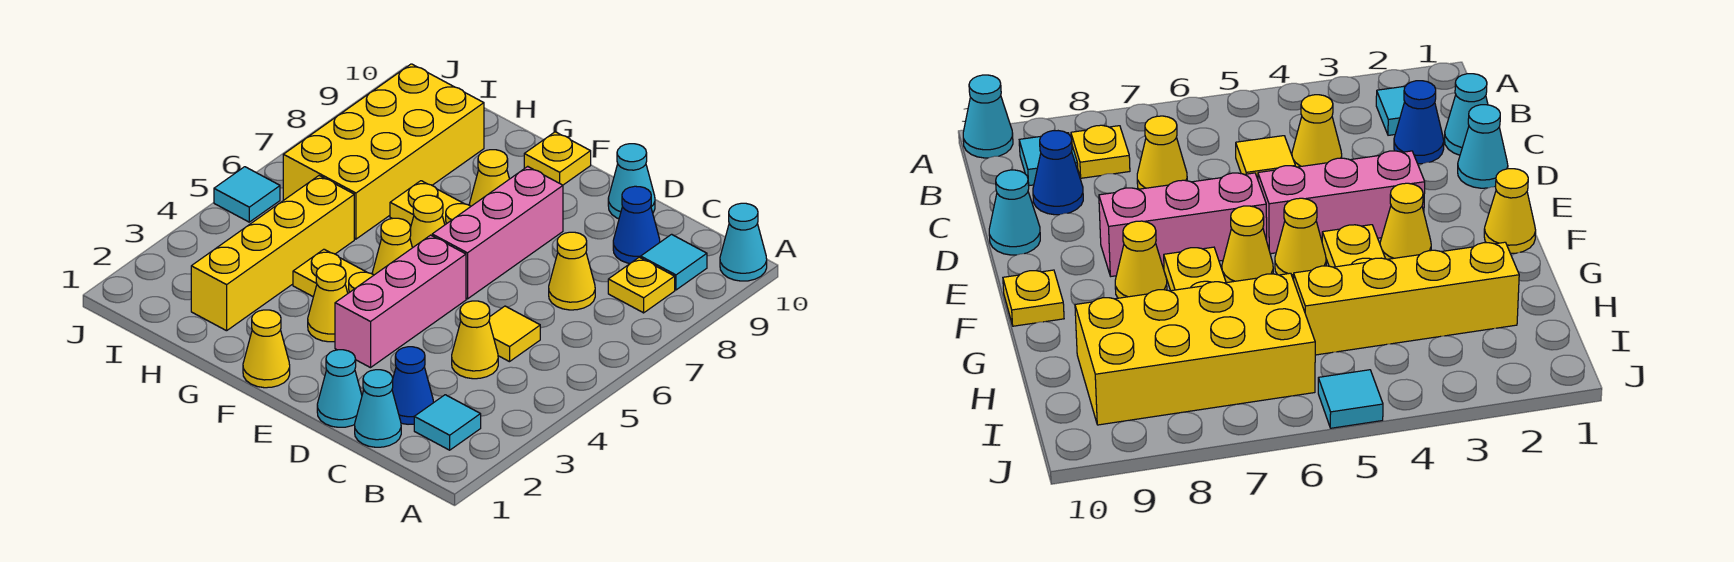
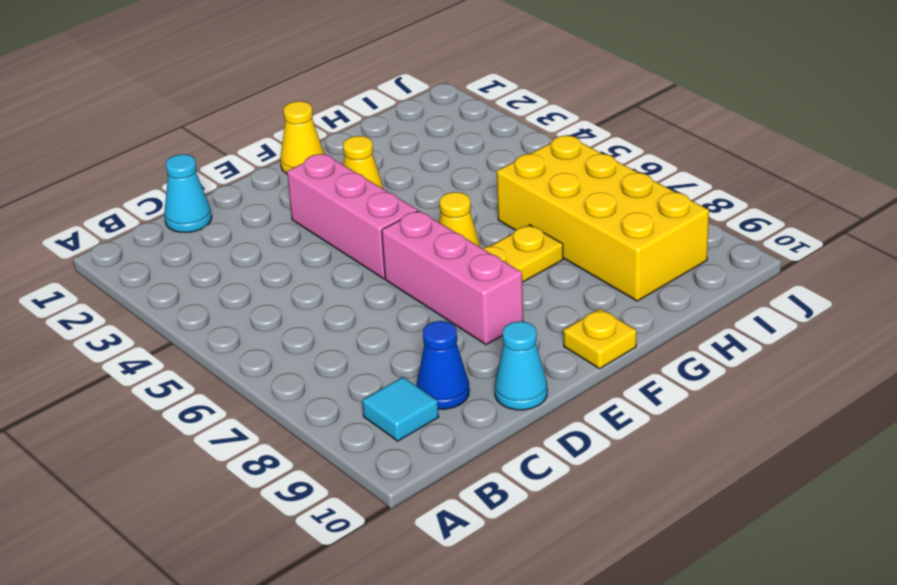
none -> cyan cone A10 level 1
none -> cyan tile B2 level 1
none -> yellow plate B8 level 1

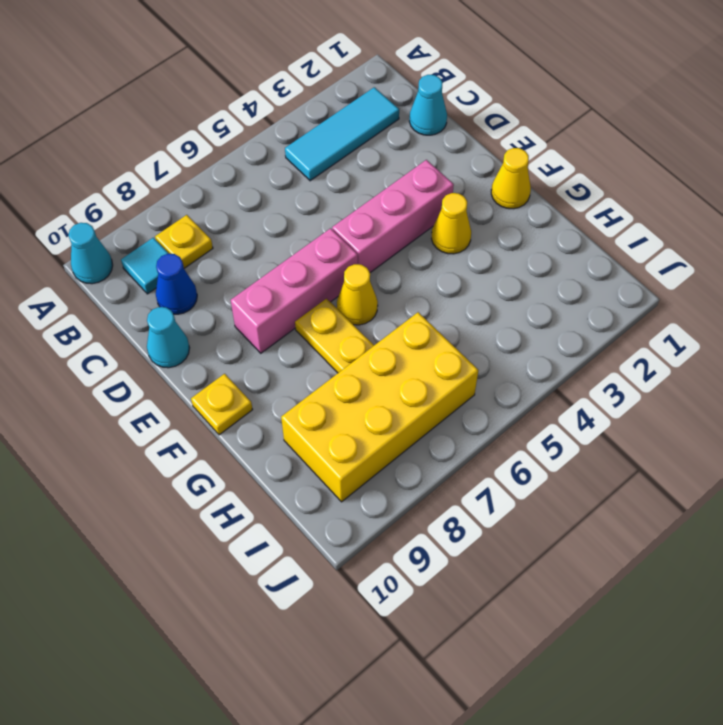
cyan tile B2:B4 level 1 -> cyan tile B2 level 1
none -> blue cone C2 level 1
none -> yellow cone C4 level 1
none -> yellow tile C5 level 1

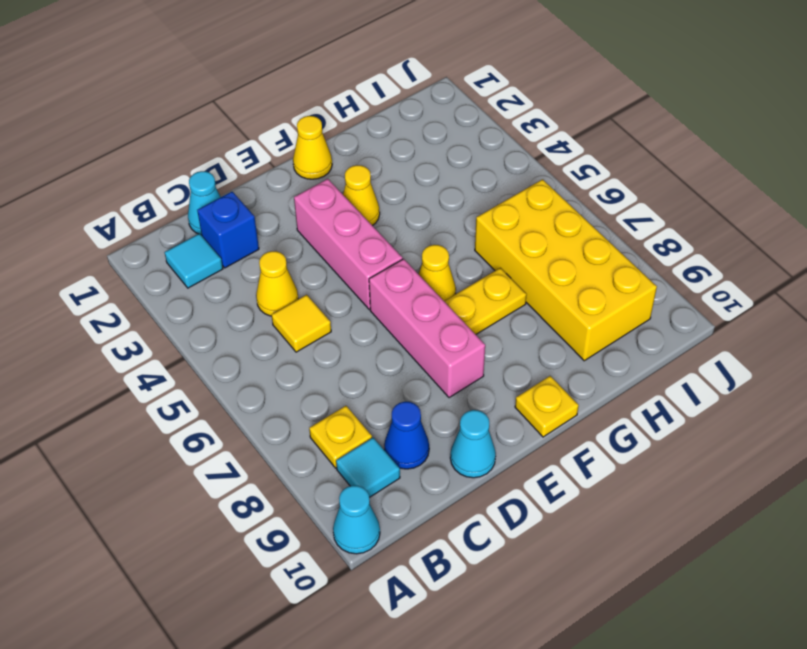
blue brick C2 level 1 -> blue cone C2 level 1
none -> yellow cone C7 level 1
none -> cyan cone D1 level 1
none -> yellow plate F4:G4 level 1

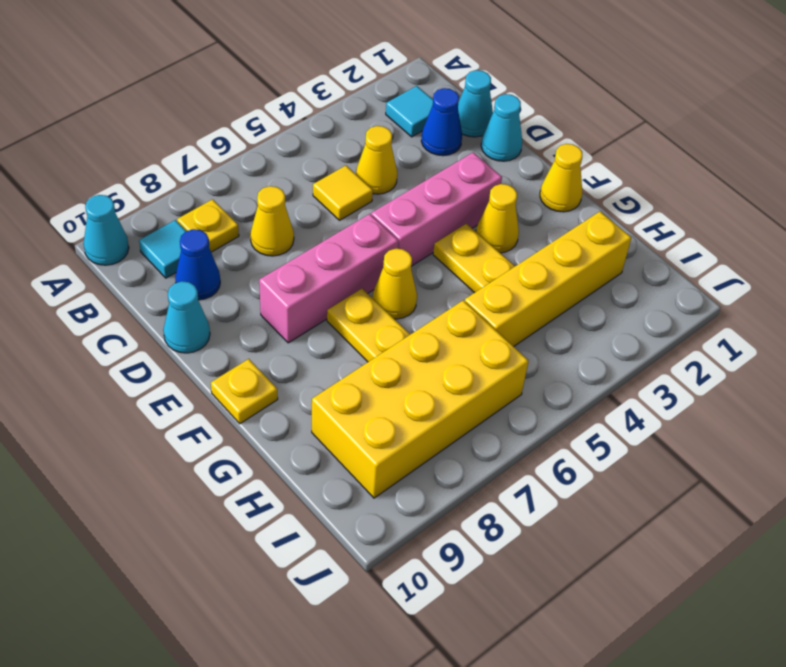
none -> yellow cone F5 level 1
none -> yellow cone F8 level 1
none -> cyan tile J5 level 1

